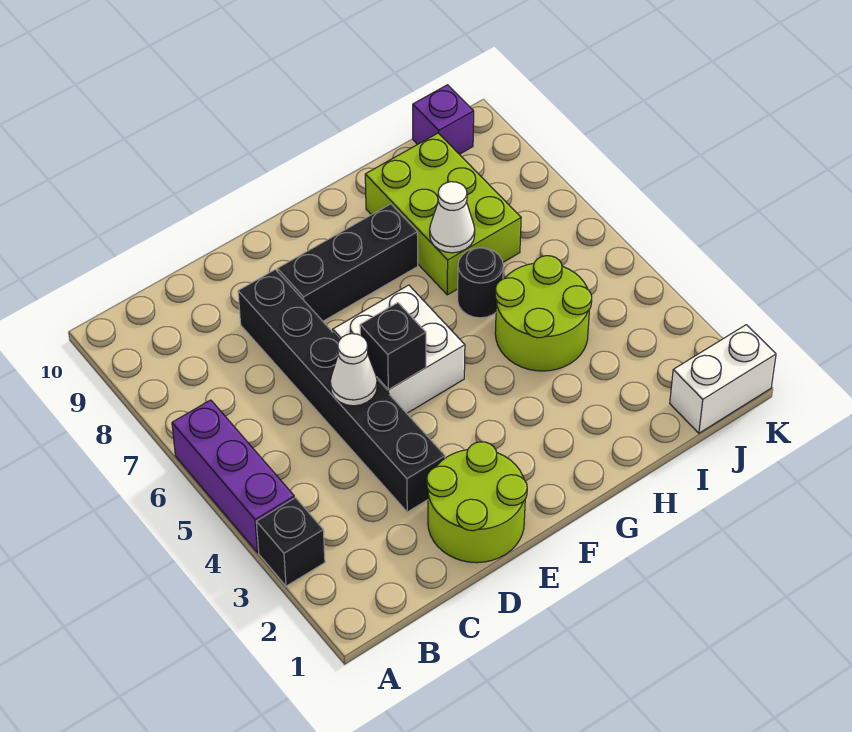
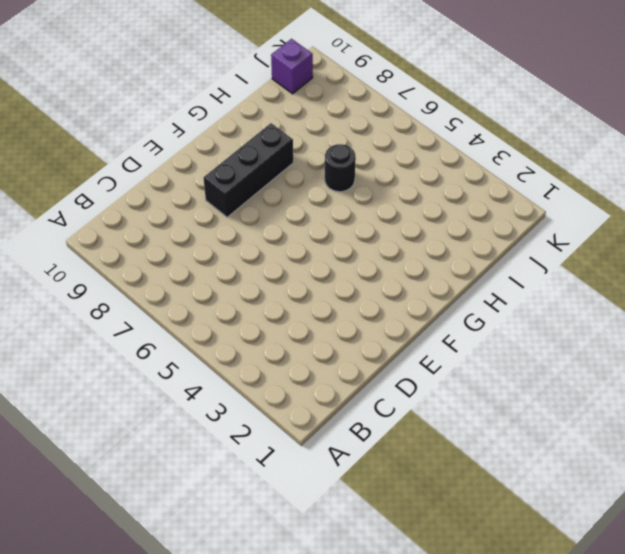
none -> black brick A3 level 1
none -> purple brick A4:A6 level 1
none -> lime round brick D1:E2 level 1

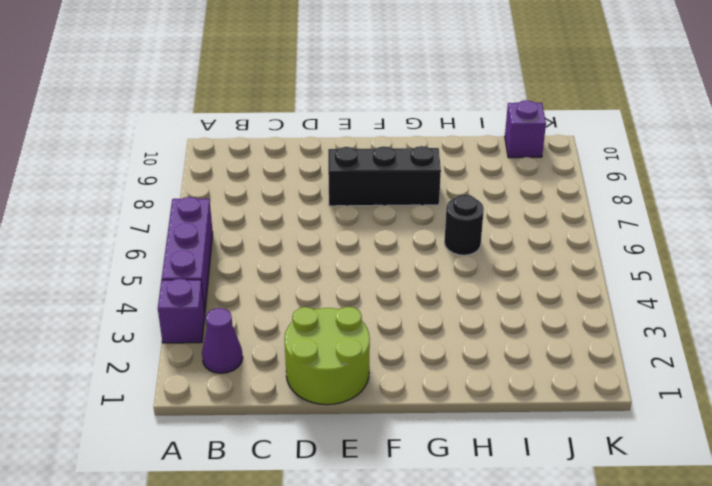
purple brick A3 level 1 -> black brick A3 level 1
purple cone B2 level 1 -> none
none -> black brick D3:D8 level 1
none -> white brick E5:F6 level 1
none -> lime round brick H4:I5 level 1

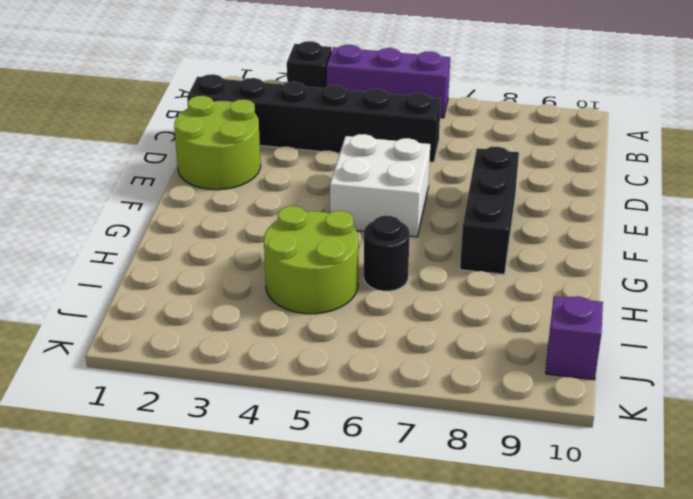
black brick C1:C6 level 1 -> black brick D3:D8 level 1
none -> lime brick H7:I9 level 1
none -> white brick J1:K1 level 1
none -> white cone D5 level 2

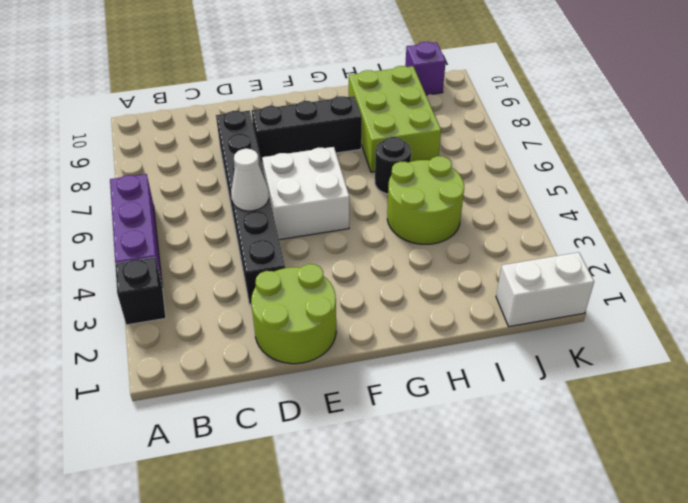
none -> black brick E5 level 2
none -> white cone H7 level 2

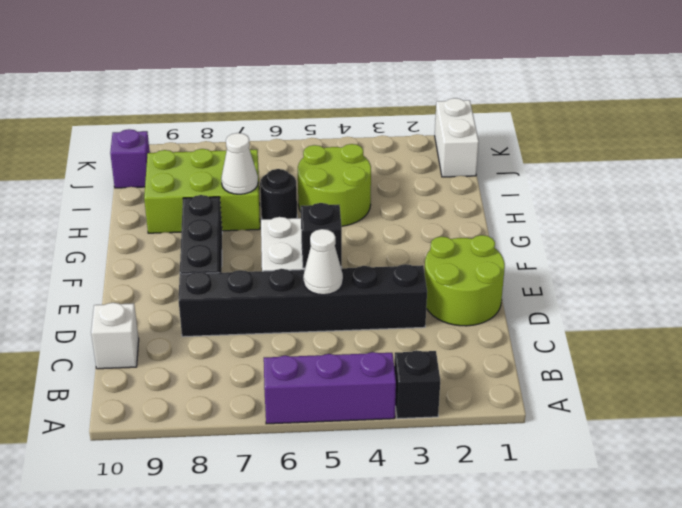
white brick C10 level 1 -> none

